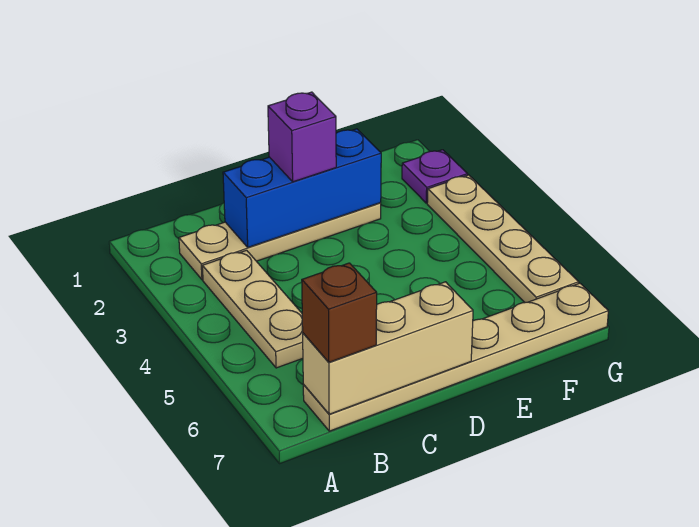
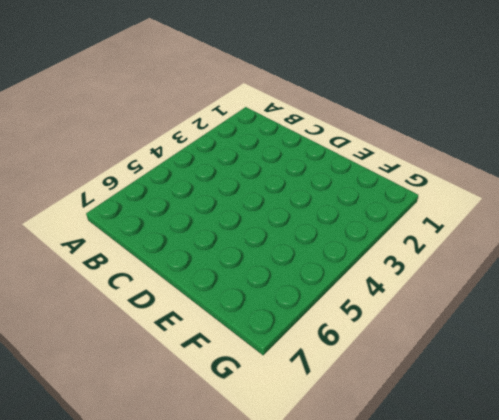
none -> tan plate B2:E2 level 1
none -> tan plate B3:B5 level 1

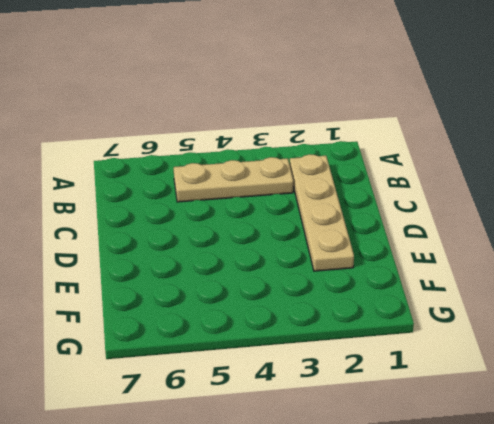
none -> tan plate B7:G7 level 1
none -> purple plate G2 level 1

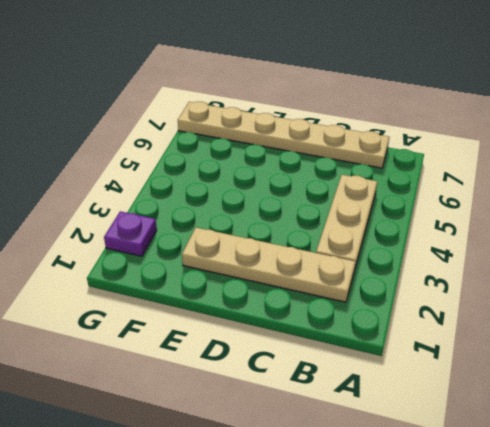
none -> tan plate G3:G6 level 1
none -> tan brick B7:D7 level 2

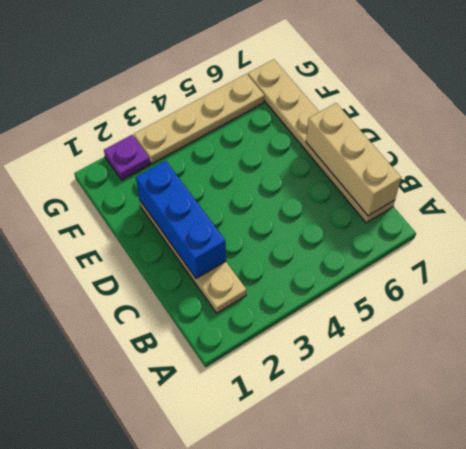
none -> tan plate B3:B5 level 1
none -> brown brick B7 level 3

